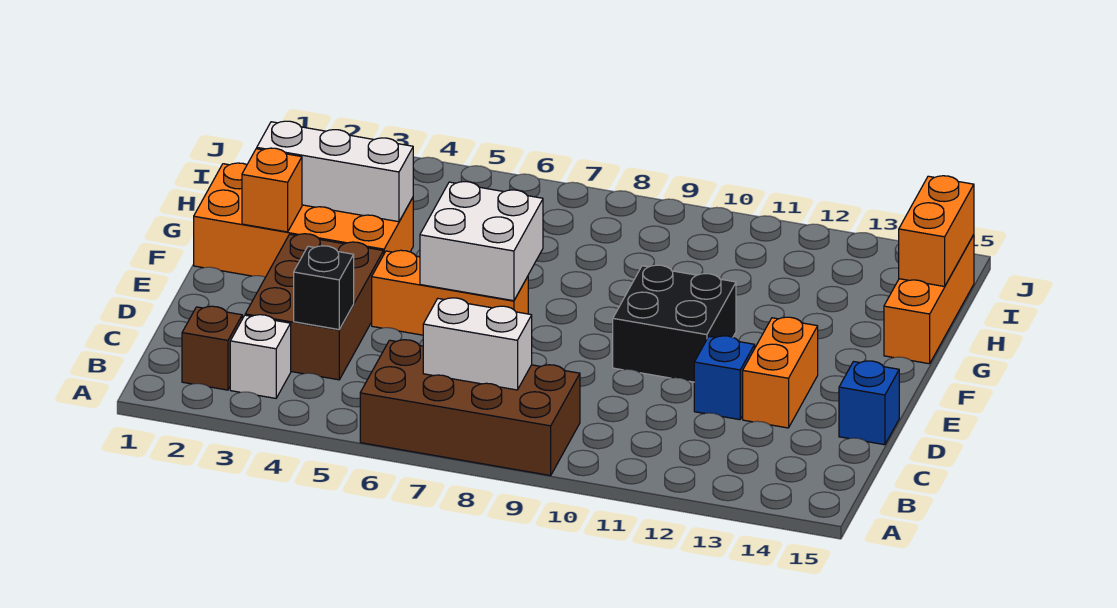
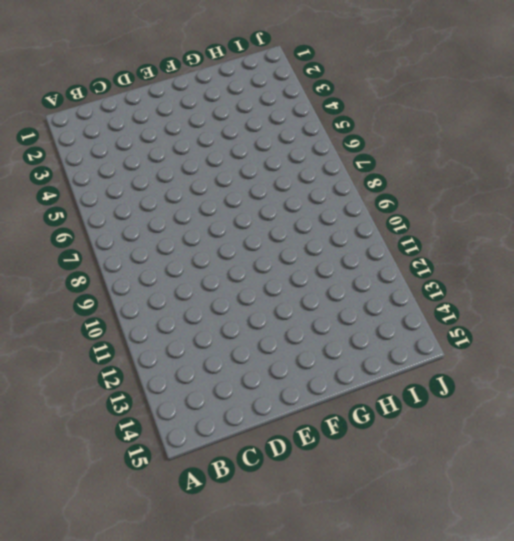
none -> brown brick A6:B9 level 1
none -> brown brick B2 level 1
none -> white brick B3 level 1

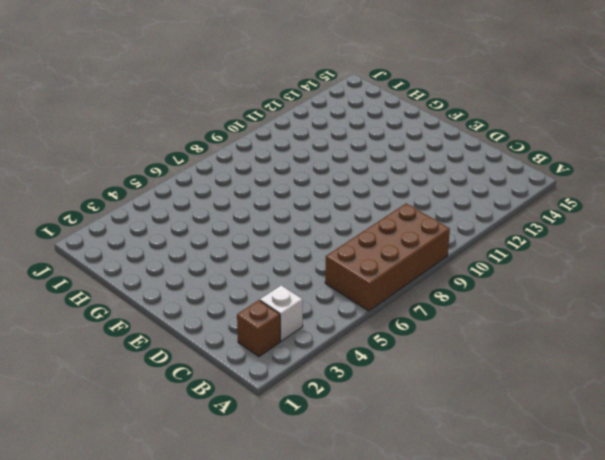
none -> brown brick C3:E4 level 1
none -> blue brick D12 level 1
none -> orange brick D13:E13 level 1

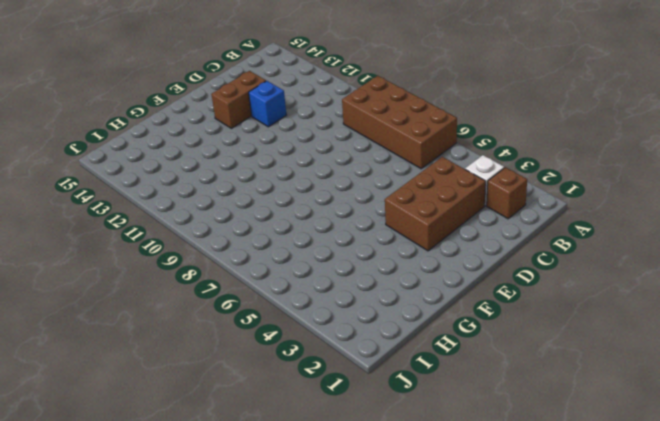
brown brick D13:E13 level 1 -> orange brick D13:E13 level 1
none -> blue brick D15 level 1
none -> orange brick E5:E7 level 1
none -> black brick E10:F11 level 1

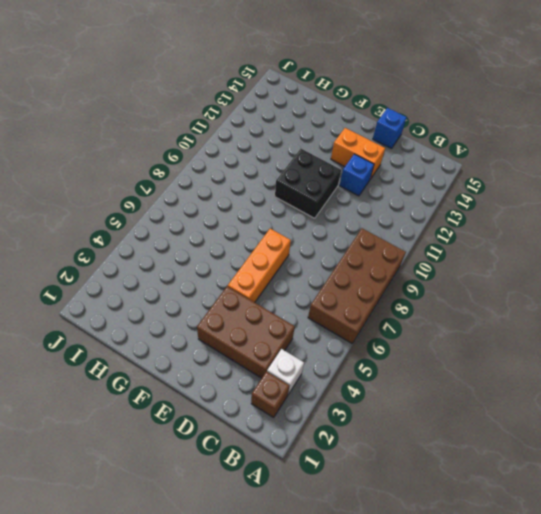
none -> orange brick F1:G4 level 1
none -> orange brick G15:I15 level 1
none -> white brick B7:B8 level 2

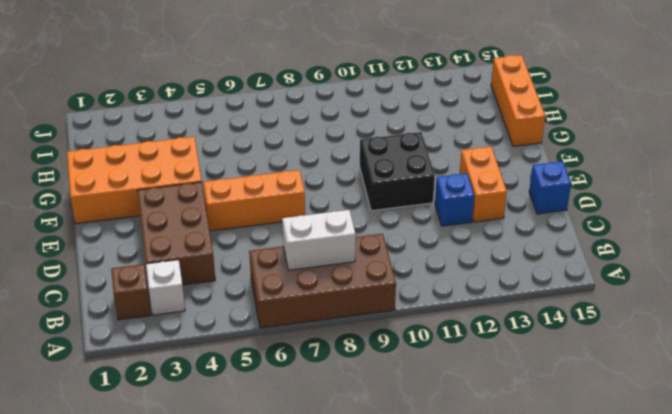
none -> black brick C4 level 2
none -> white brick E6:F7 level 2
none -> orange brick F2 level 2

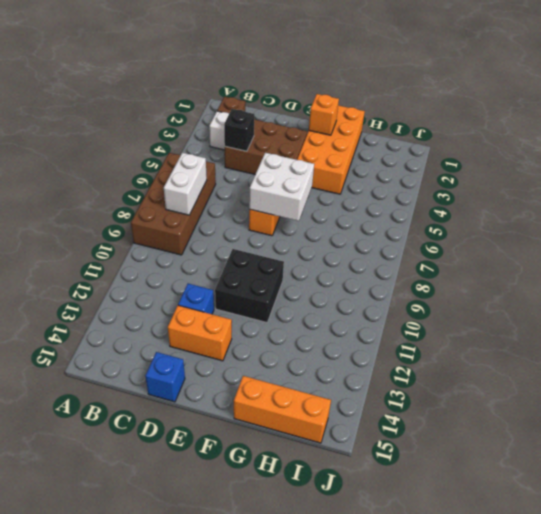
none -> white brick G2:G4 level 2
none -> orange brick H15:I15 level 2

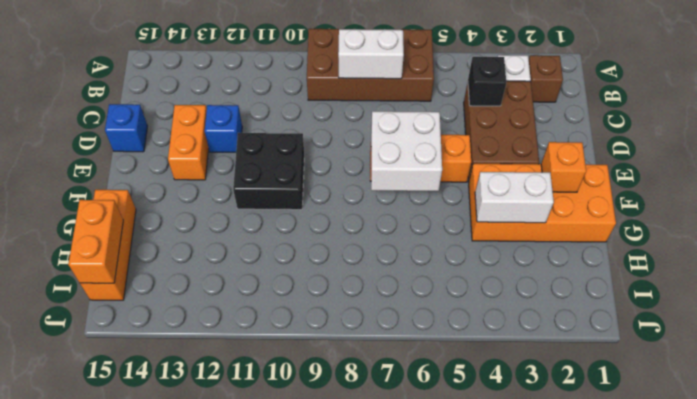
white brick G3:G4 level 2 -> white brick G2:G4 level 2

